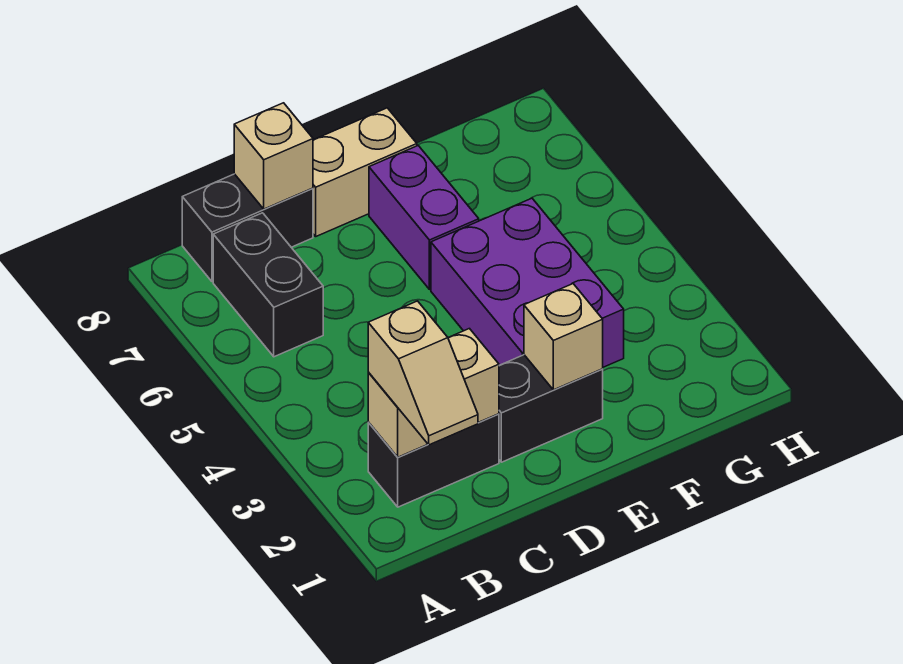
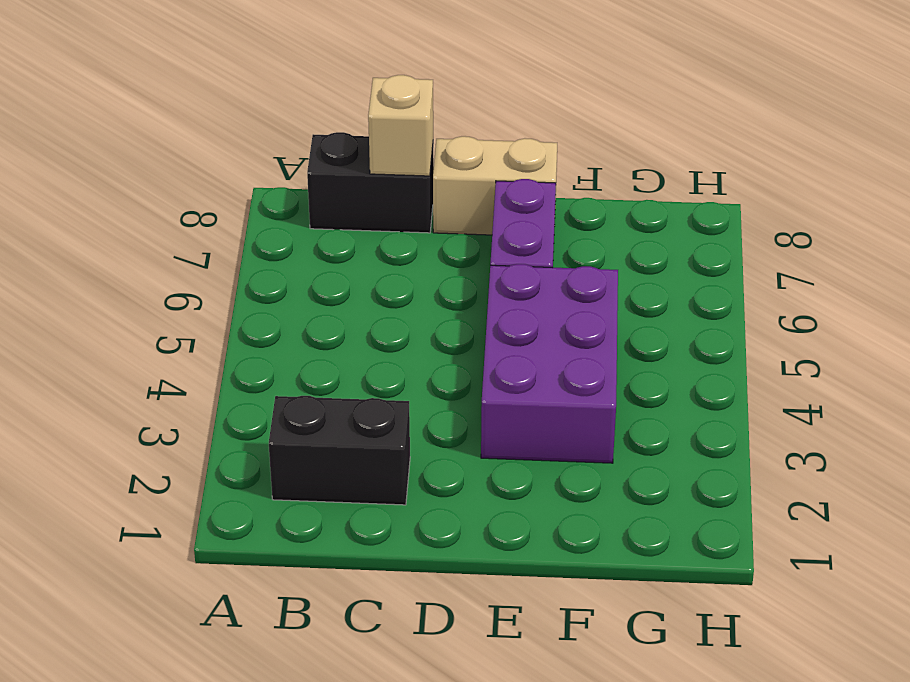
none -> black brick B6:B7 level 1
none -> black brick D2:E2 level 1

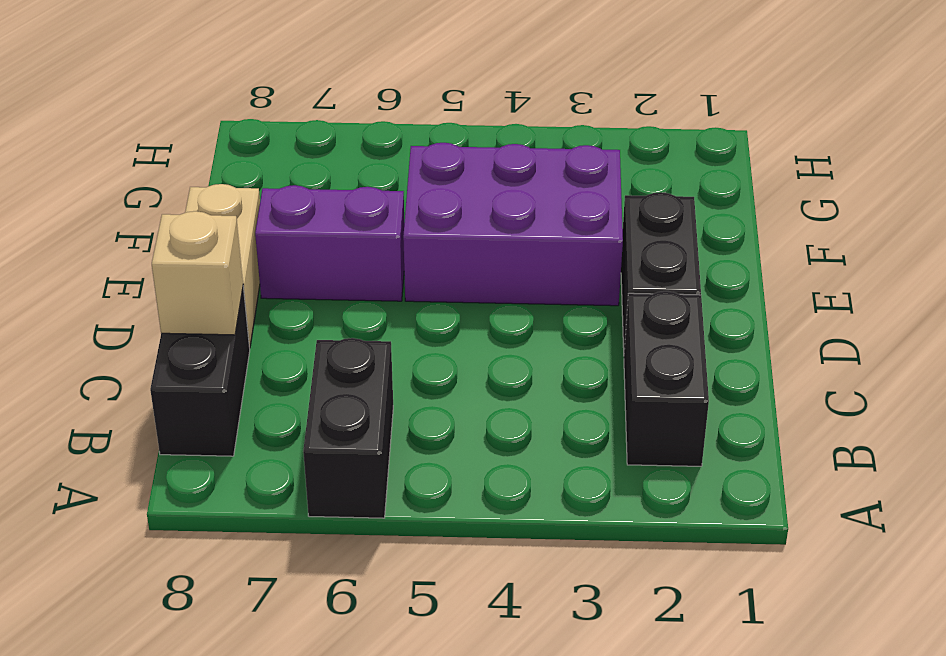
black brick A6:B6 level 1 -> black brick B6:B7 level 1
none -> tan brick B2:C2 level 2
none -> tan brick E2 level 2

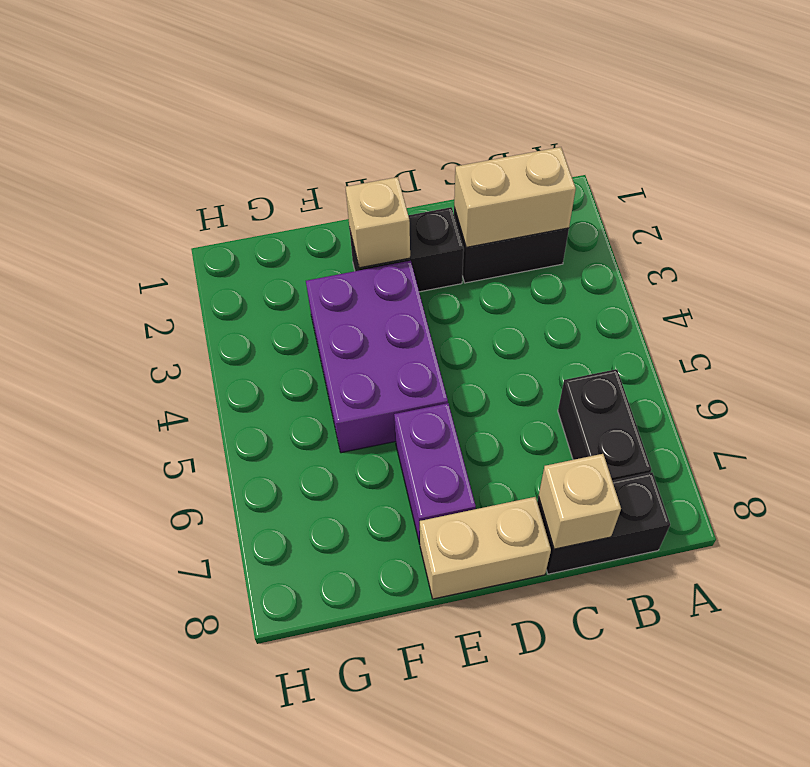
none -> tan slope B1:B2 level 3 top 2

